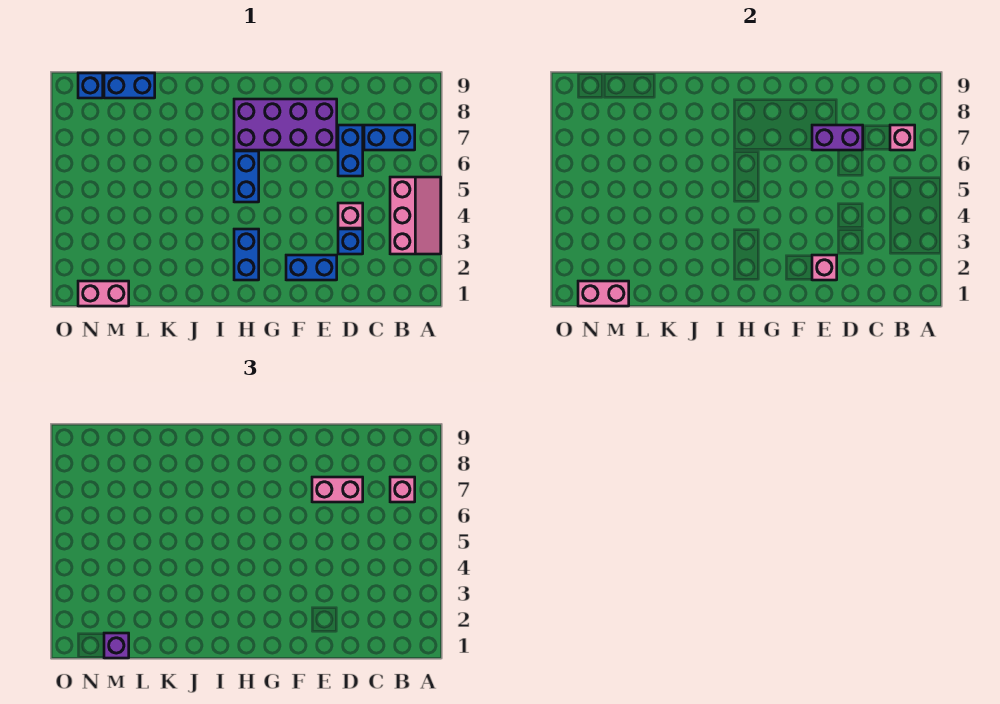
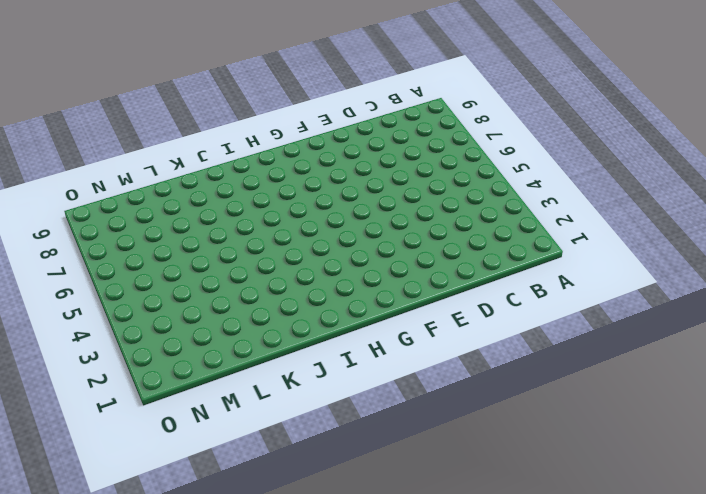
none -> pink slope A3:B5 level 1 top B
none -> blue brick B7:C7 level 1
none -> blue brick D3 level 1

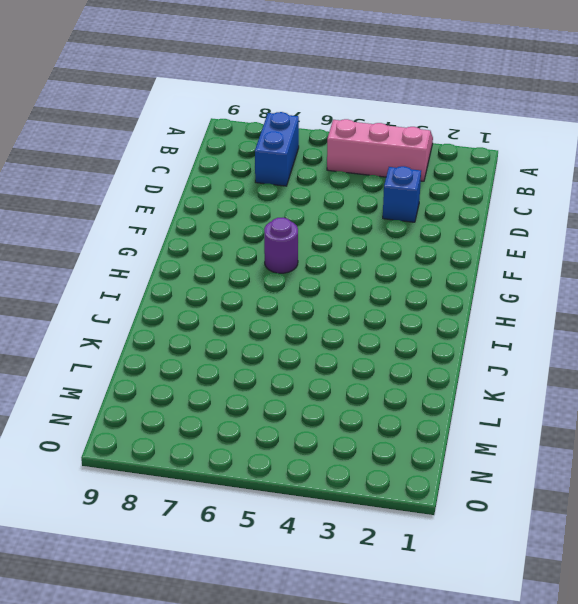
purple round brick G6 level 1 -> none
none -> pink brick D4 level 1
none -> blue brick D6:D7 level 1
none -> blue brick E2:F2 level 1

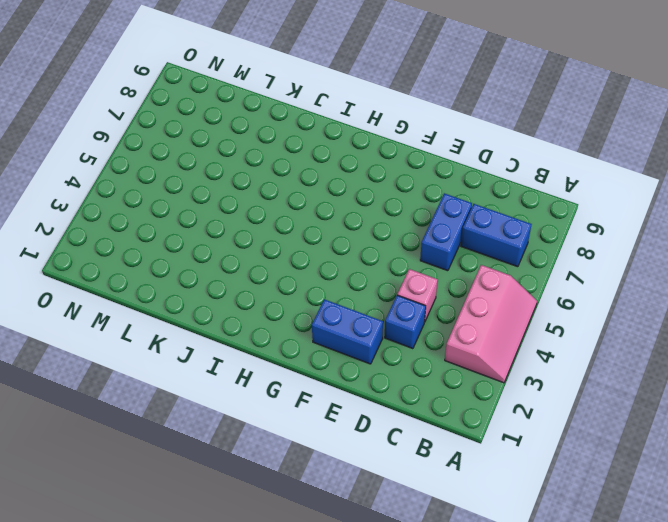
none -> purple brick E7:H8 level 1
none -> blue brick H2:H3 level 1
none -> blue brick H5:H6 level 1

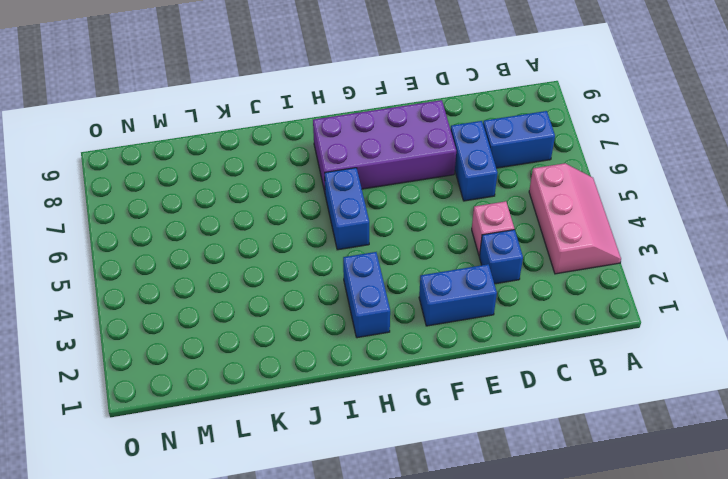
none -> blue brick L9:M9 level 1
none -> pink brick M1:N1 level 1
none -> blue brick N9 level 1

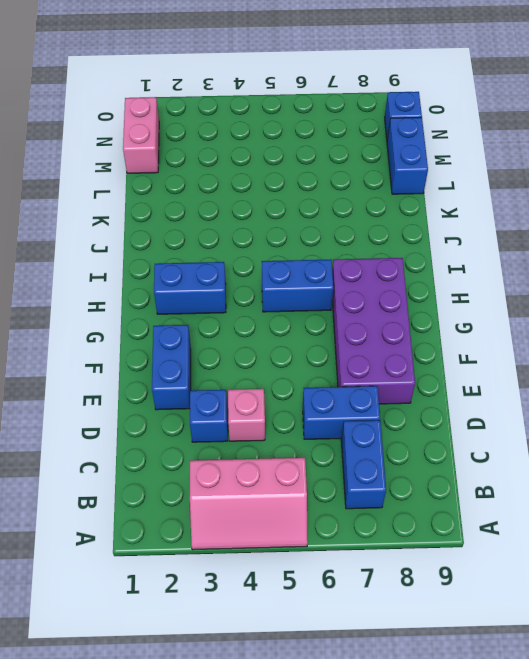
none -> pink brick B7 level 2
none -> purple brick D7:E7 level 2
none -> pink brick E2 level 2

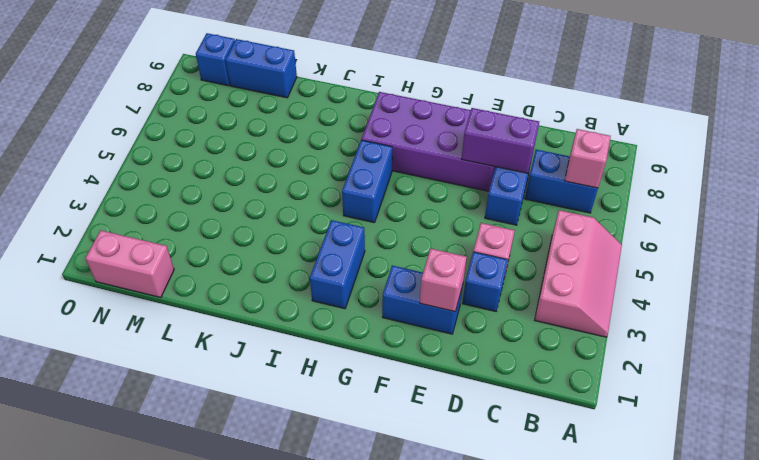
none -> pink brick M1:N1 level 2
none -> pink brick B7 level 3
none -> pink brick D7:E7 level 3

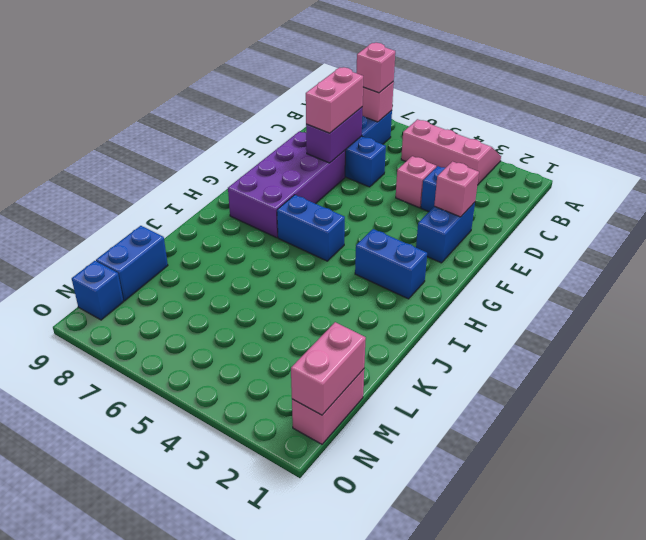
none -> purple brick M1 level 3

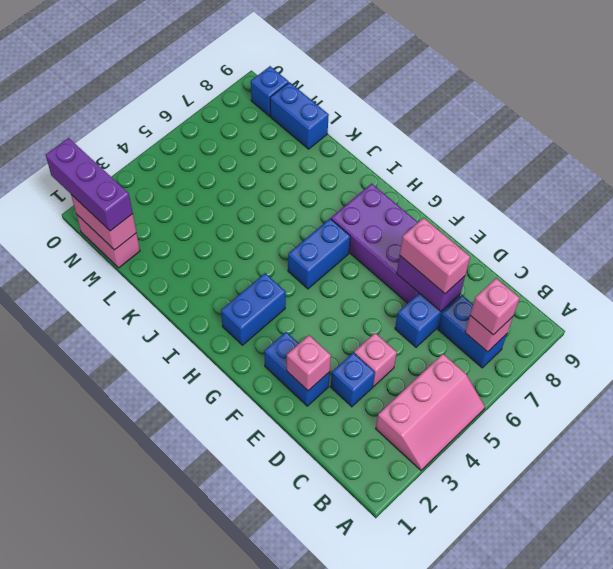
purple brick M1:O1 level 3 -> purple brick M1 level 3

